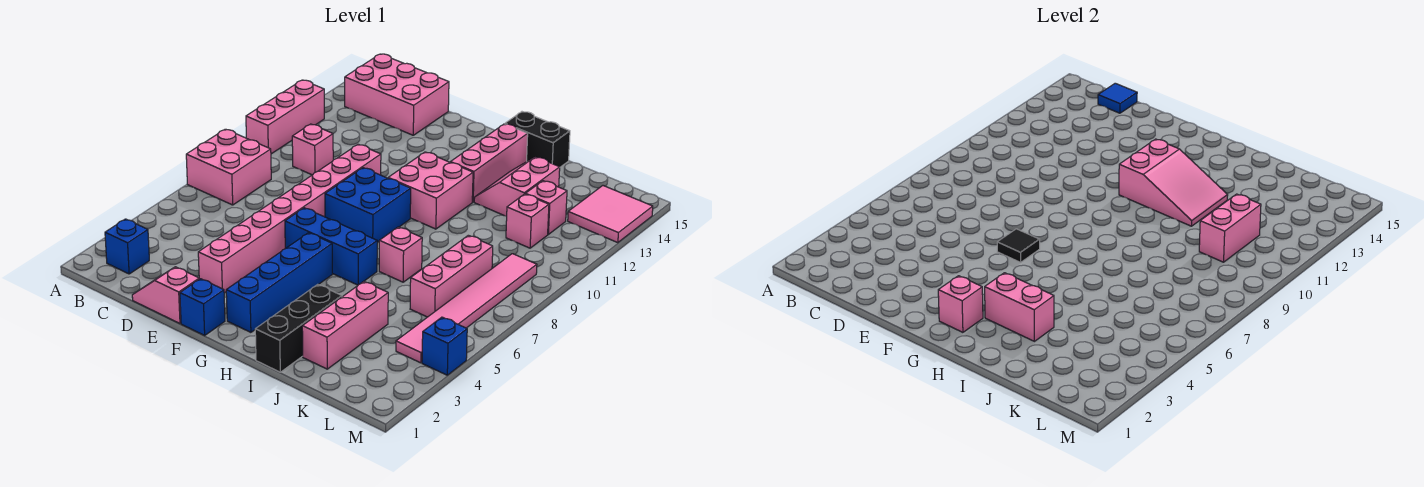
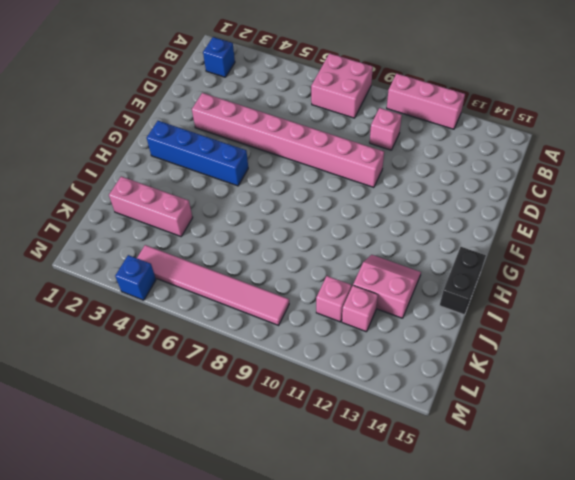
none -> pink brick B14:D15 level 1
none -> pink slope D1:E1 level 1 top E
none -> blue brick F1 level 1
none -> blue brick F6:H6 level 1

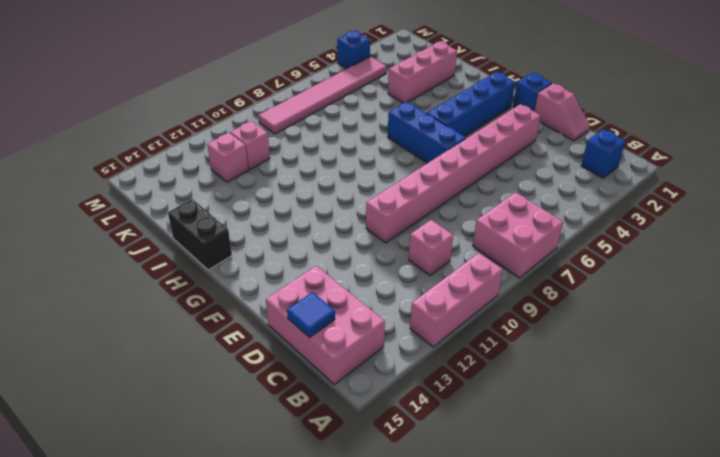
none -> blue brick F8:G9 level 1
none -> pink brick G10:H11 level 1
none -> pink brick H12:H14 level 1
none -> black brick I1:I3 level 1

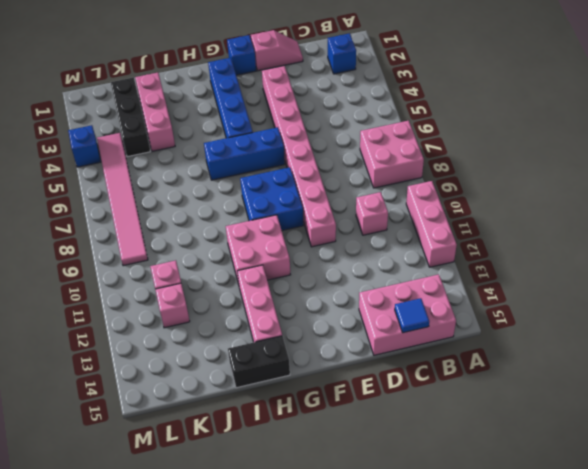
black brick K2:K4 level 1 -> black brick I1:I3 level 1
none -> pink brick I7 level 1
none -> pink slope I12:J13 level 1 top J
none -> pink brick K6:K8 level 1
none -> pink tile L13:M14 level 1

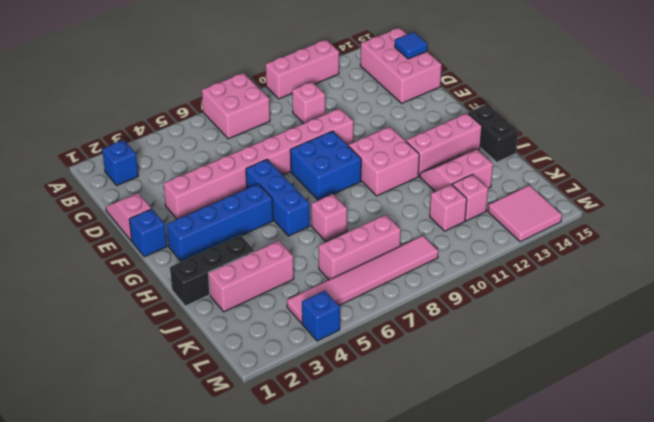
none -> black tile F6 level 2
none -> pink brick G2 level 2
none -> pink slope G11:I12 level 2 top G
none -> pink brick H3:I3 level 2

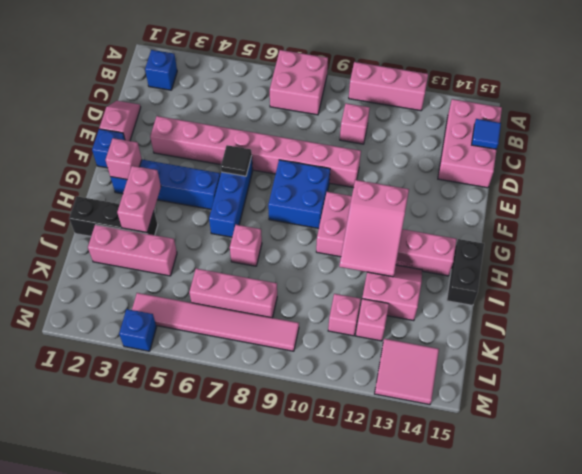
none -> pink brick K10:K11 level 2

